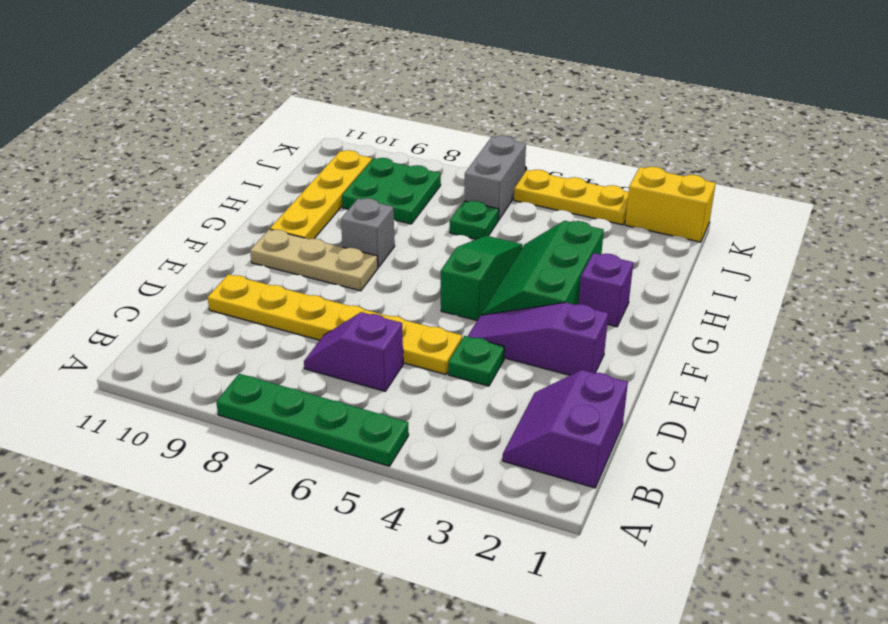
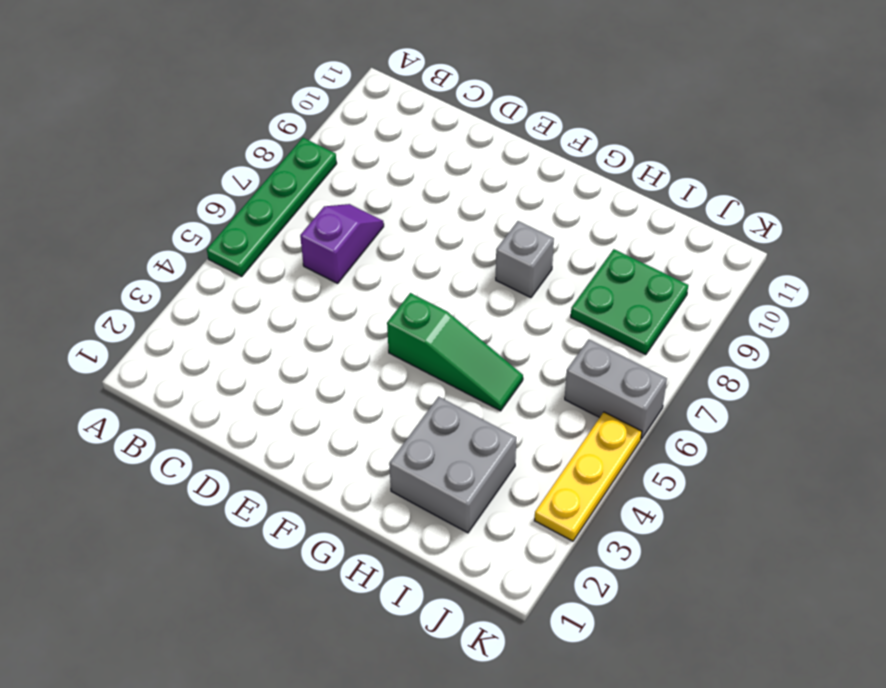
grey brick H2:I3 level 1 -> green slope F3:H4 level 1 top 3
none -> purple slope B1:C2 level 1 top 1
none -> green plate D4 level 1
none -> yellow plate D5:D10 level 1

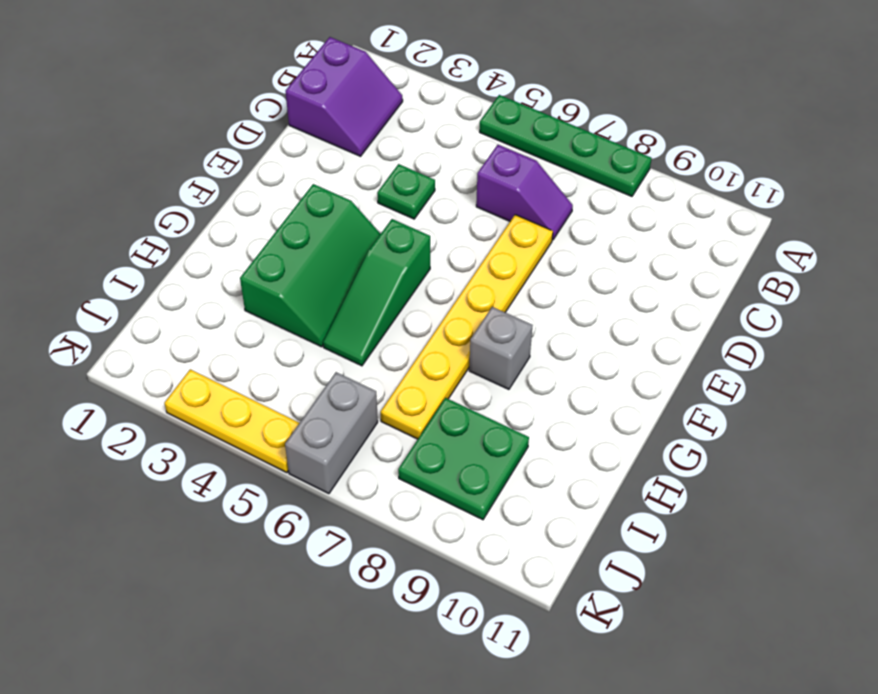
yellow plate D7:I7 level 1 -> yellow plate D5:D10 level 1
none -> purple slope E2:E4 level 1 top 2
none -> tan plate F8:F10 level 1
none -> purple brick G2 level 1

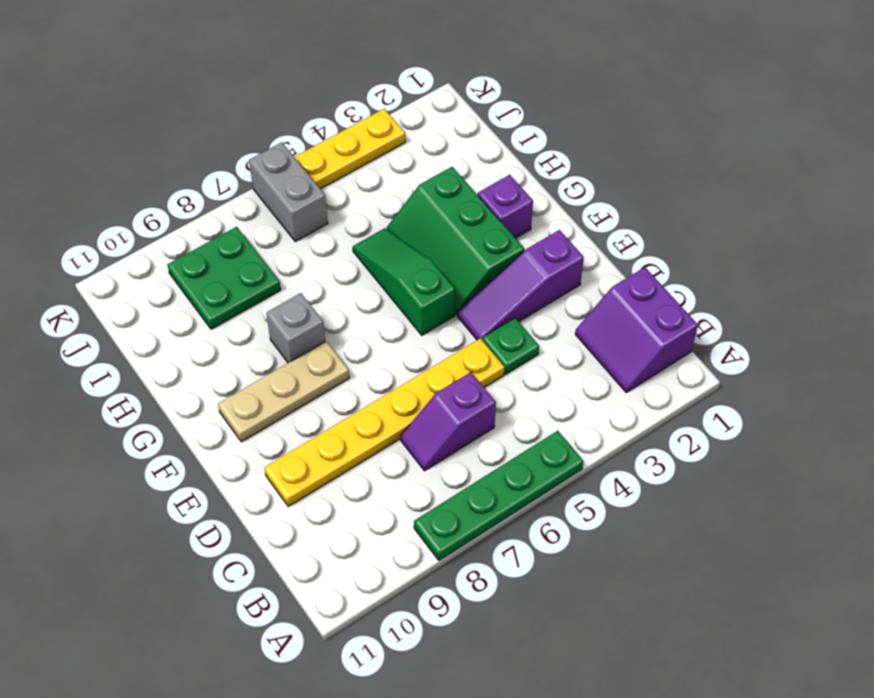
none -> yellow plate G10:J10 level 1
none -> green plate I6 level 1
none -> yellow brick K1:K2 level 1

